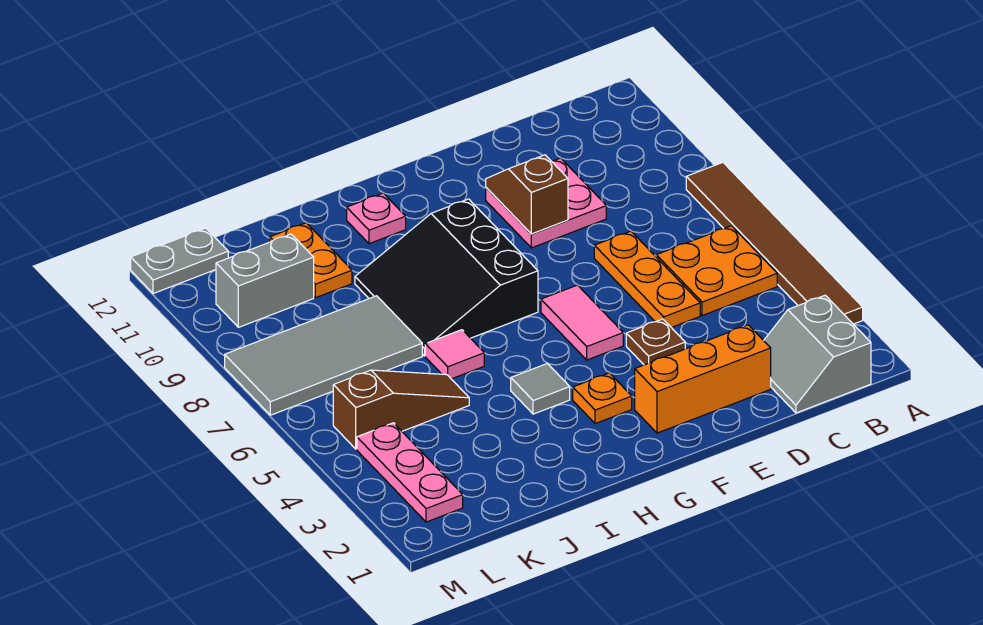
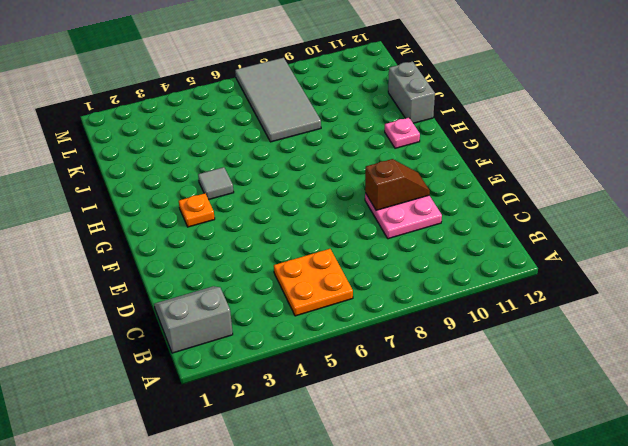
grey brick I12:J12 level 1 -> grey brick K10:L10 level 1
none -> brown tile A3:A8 level 1
none -> orange brick D2:F2 level 1
none -> orange plate D5:D7 level 1

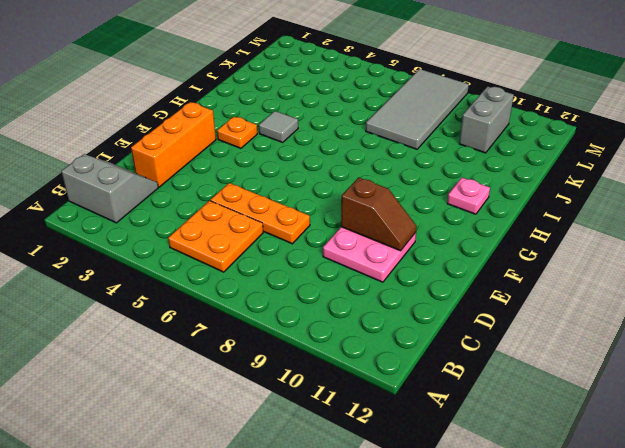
none -> brown tile A3:A8 level 1
none -> brown plate E4 level 1
none -> pink tile F5:F6 level 1

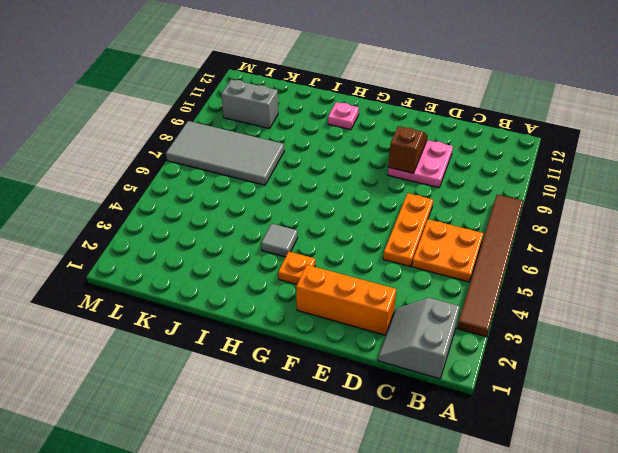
none -> brown plate E4 level 1
none -> pink tile F5:F6 level 1
none -> black slope G7:I9 level 1 top G

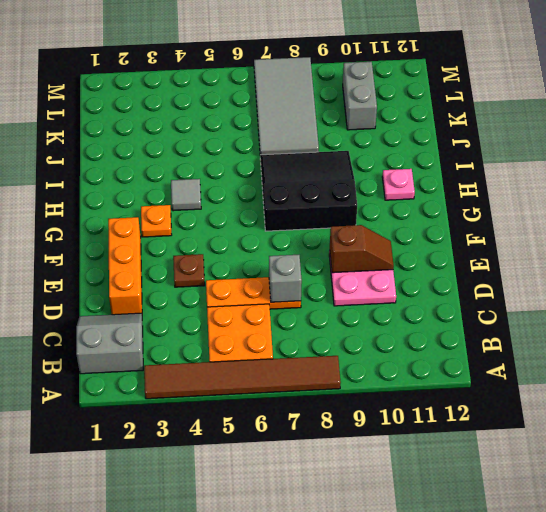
grey brick D7 level 2 -> none
none -> pink tile F5:F6 level 1
none -> pink tile I6 level 1
none -> brown slope J5:L5 level 1 top L

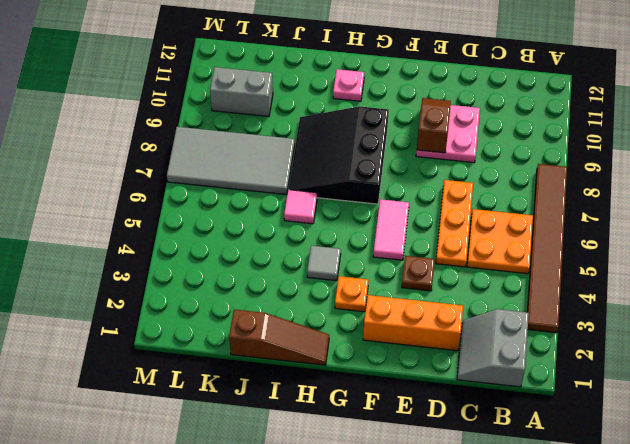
brown slope H1:J1 level 1 top J -> brown slope J5:L5 level 1 top L
none -> orange plate J10:J11 level 1
none -> pink plate L2:L4 level 1
none -> grey plate L12:M12 level 1

